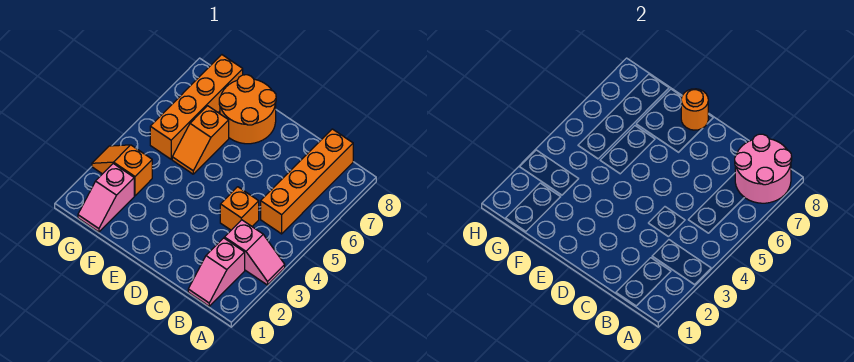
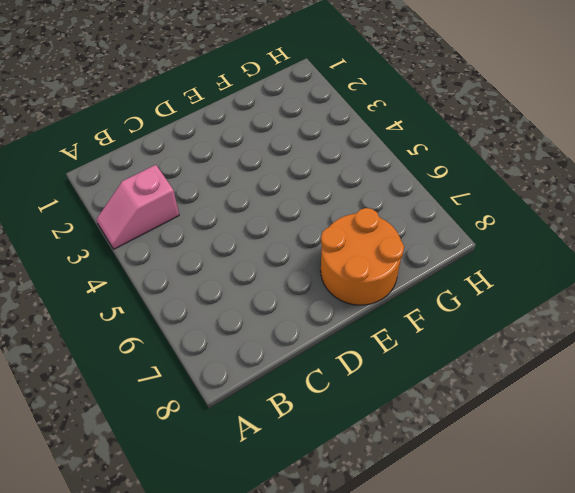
none -> pink slope B1:B2 level 1 top 2
none -> orange brick B5:B8 level 1

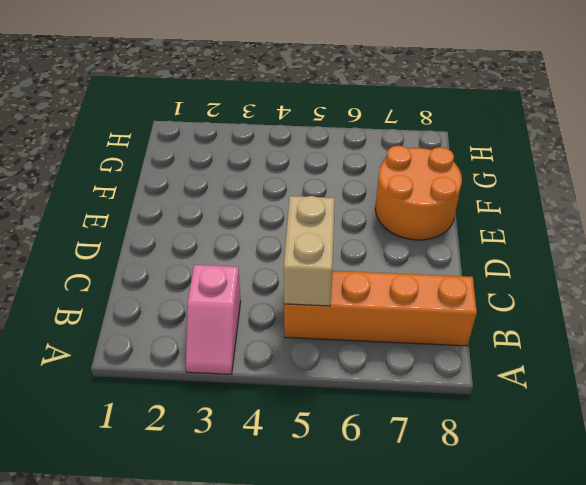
tan brick B5:C5 level 2 -> none
none -> pink slope B1:B2 level 1 top 2
none -> orange brick C4 level 1

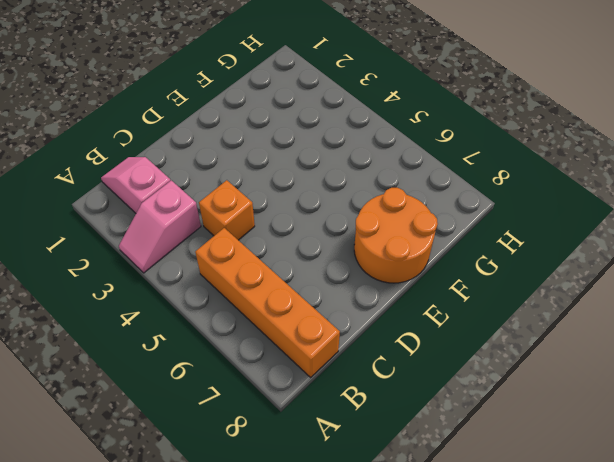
none -> orange slope F5:F6 level 1 top 6
none -> pink slope G1:G2 level 1 top 2

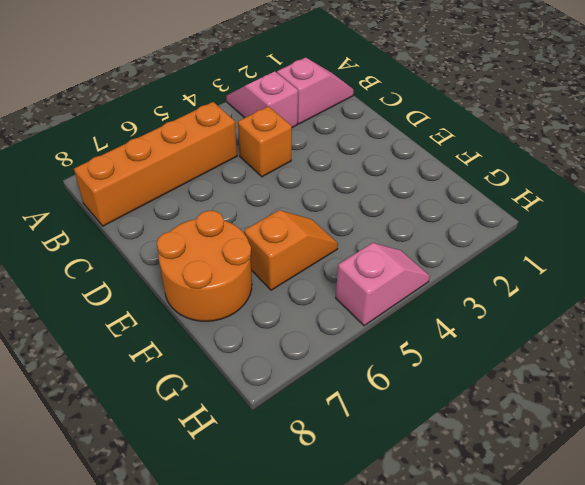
pink slope H4:H5 level 1 top 5 -> pink slope G1:G2 level 1 top 2
none -> orange slope G3:H3 level 1 top G
none -> orange brick G5:G8 level 1

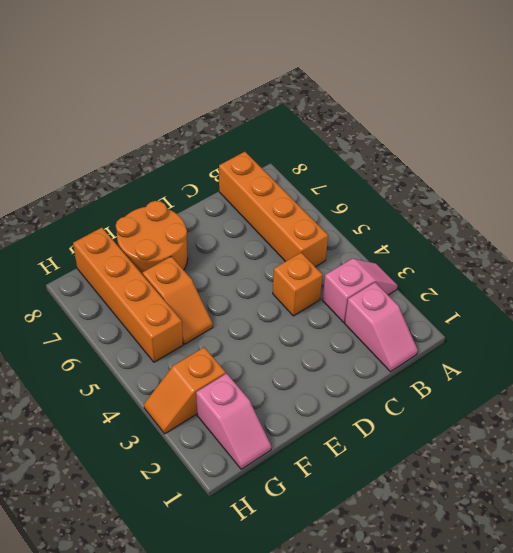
none -> pink round brick A7:B8 level 2
none -> orange round brick E8 level 2

